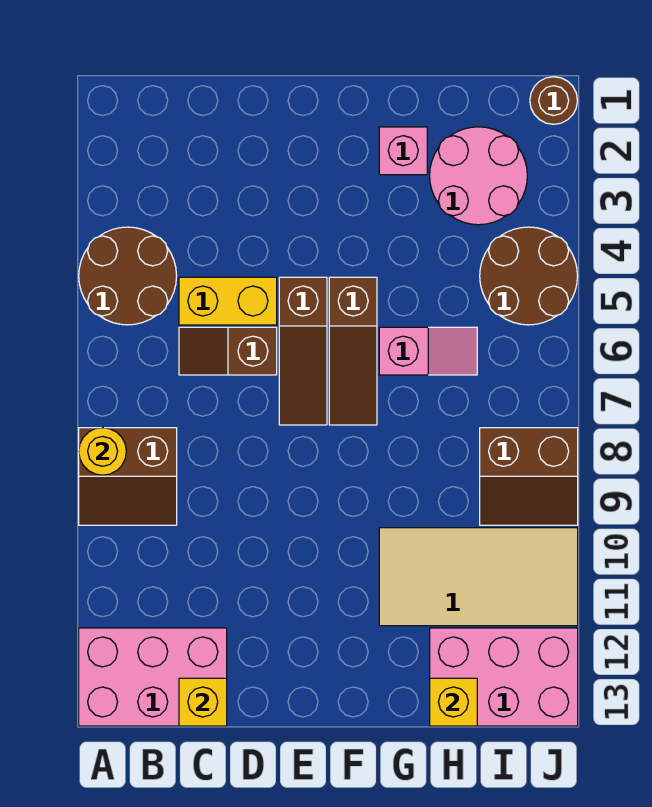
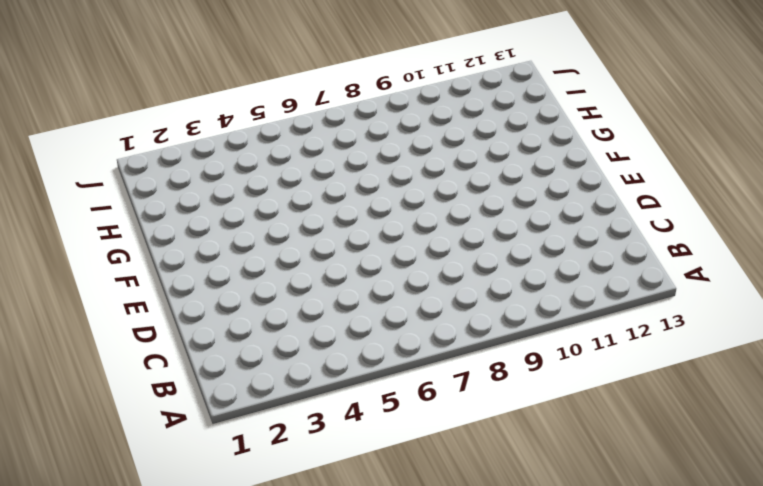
none -> brown round brick A4:B5 level 1
none -> brown slope A8:B9 level 1 top 8
none -> pink brick A12:C13 level 1

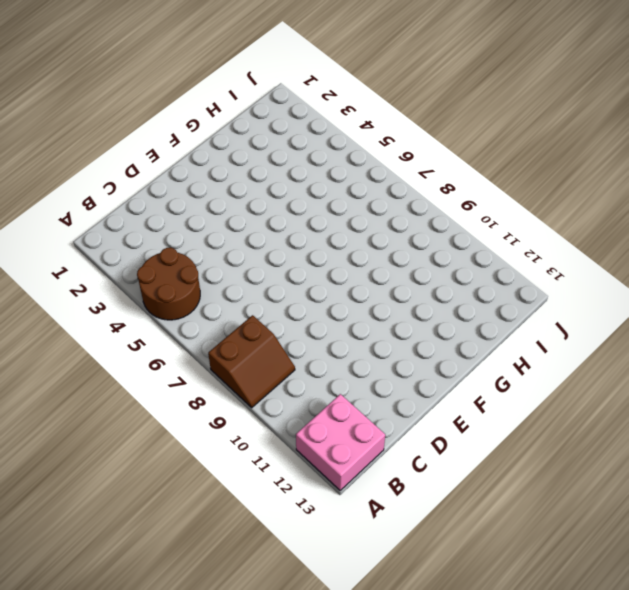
pink brick A12:B13 level 1 -> pink brick A12:C13 level 1
none -> yellow brick C5:D5 level 1
none -> brown slope C6:D6 level 1 top D
none -> brown slope E5:E7 level 1 top 5

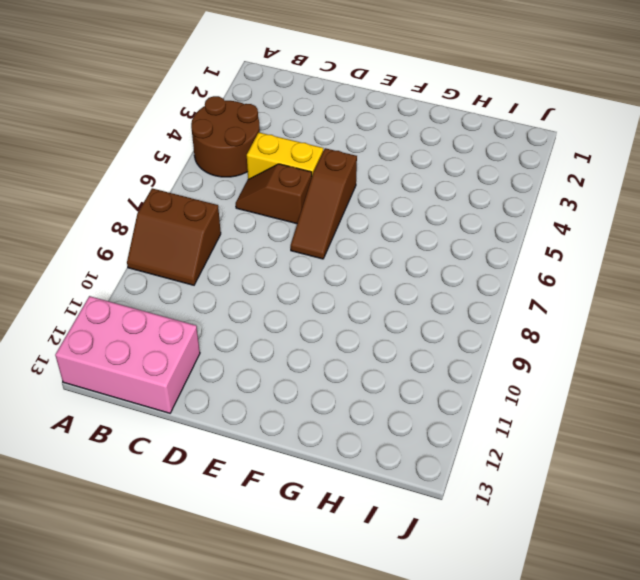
none -> brown slope F5:F7 level 1 top 5
none -> pink brick G2 level 1
none -> pink slope G6:H6 level 1 top G

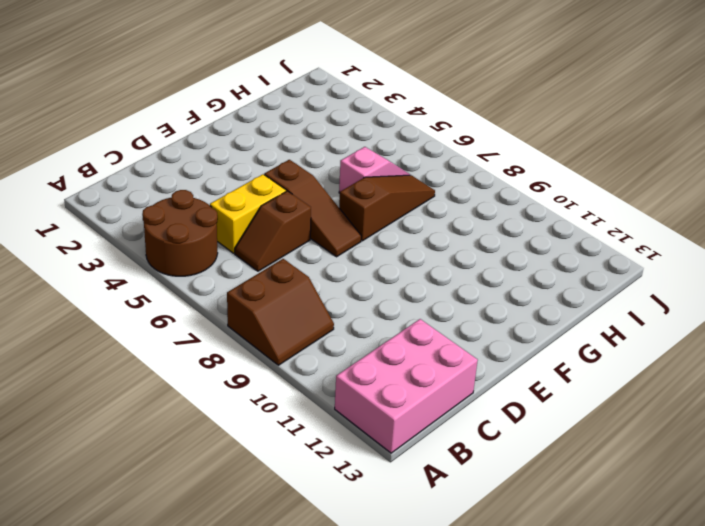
brown slope F7:H7 level 1 top F -> brown slope F5:F7 level 1 top 5
none -> pink brick G2 level 1
none -> tan tile G10:J11 level 1
none -> pink round brick H2:I3 level 1

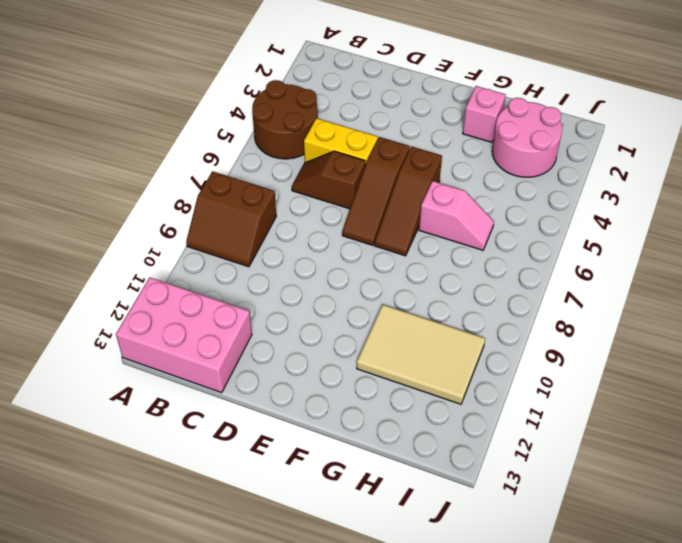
tan tile G10:I11 level 1 -> tan tile G10:J11 level 1
none -> pink brick H12:J13 level 1
none -> brown round brick I4:J5 level 1
none -> brown slope I8:J9 level 1 top 8

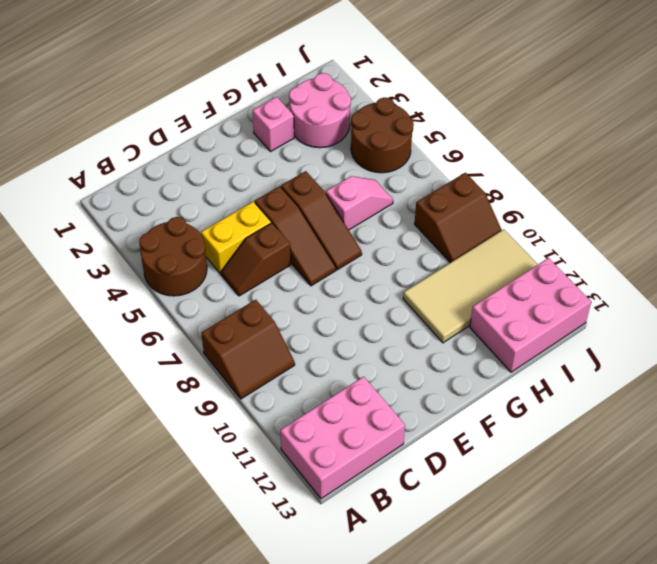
none -> brown round brick J1 level 1
none -> yellow round brick A8 level 2
none -> yellow brick C13 level 2

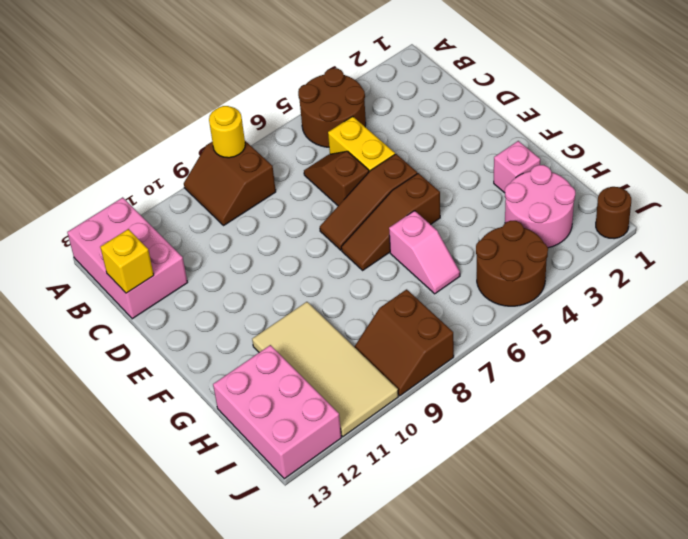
none -> yellow brick H13 level 2

